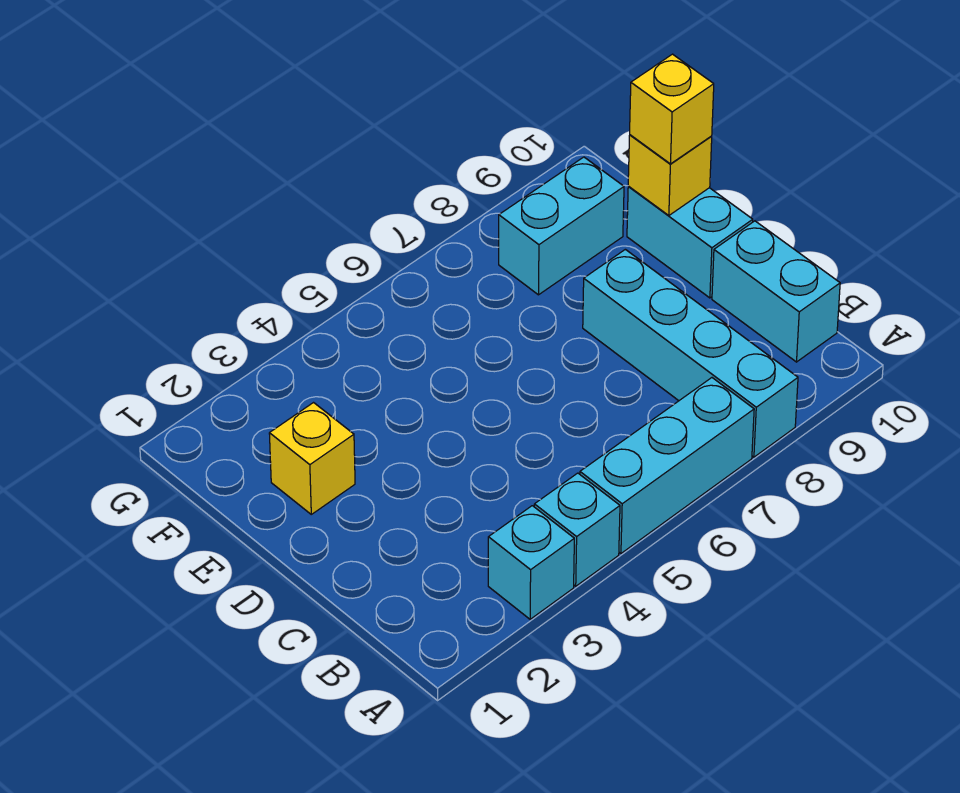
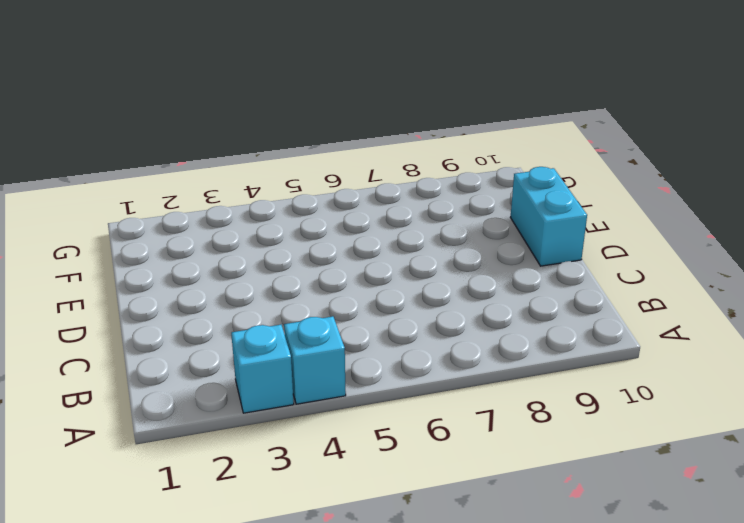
none -> cyan brick A5:A7 level 1
none -> cyan brick A8:D8 level 1

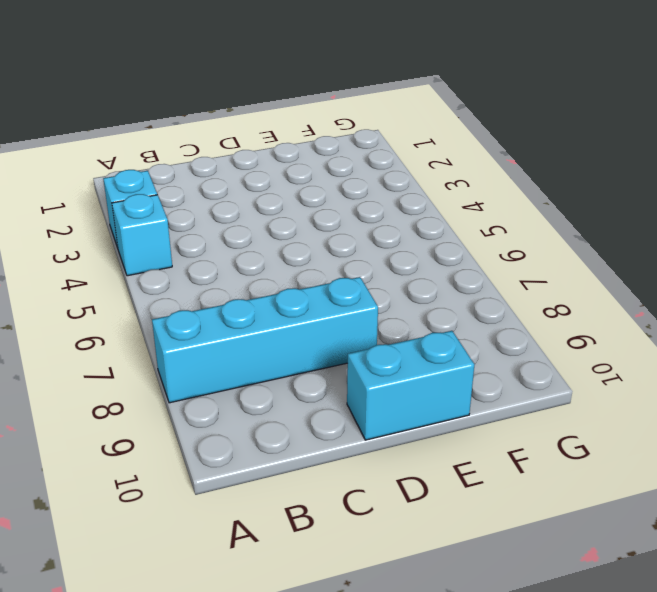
none -> cyan brick A5:A7 level 1
none -> cyan brick B10:C10 level 1

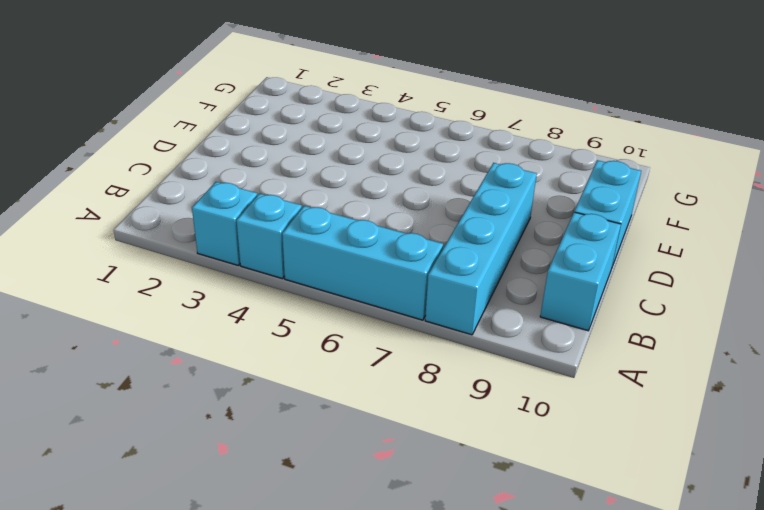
none -> yellow brick E2 level 1
none -> cyan brick F8:F9 level 1

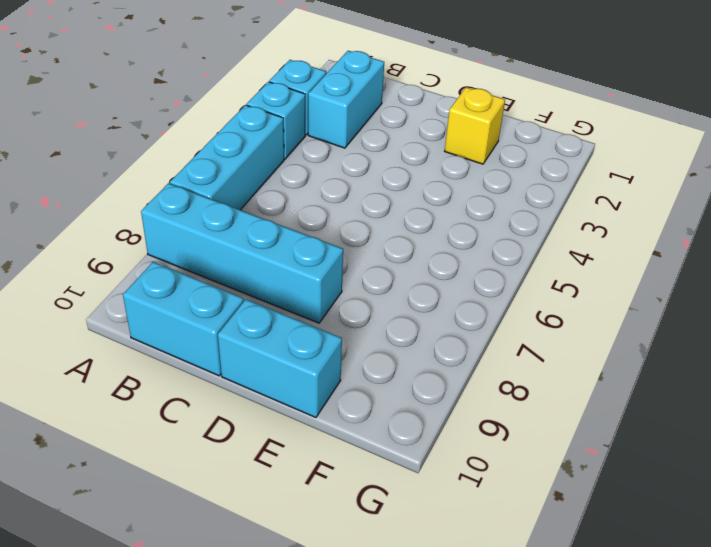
cyan brick B2:B3 level 1 -> cyan brick F8:F9 level 1
none -> yellow brick E10 level 2
none -> yellow brick E10 level 3

